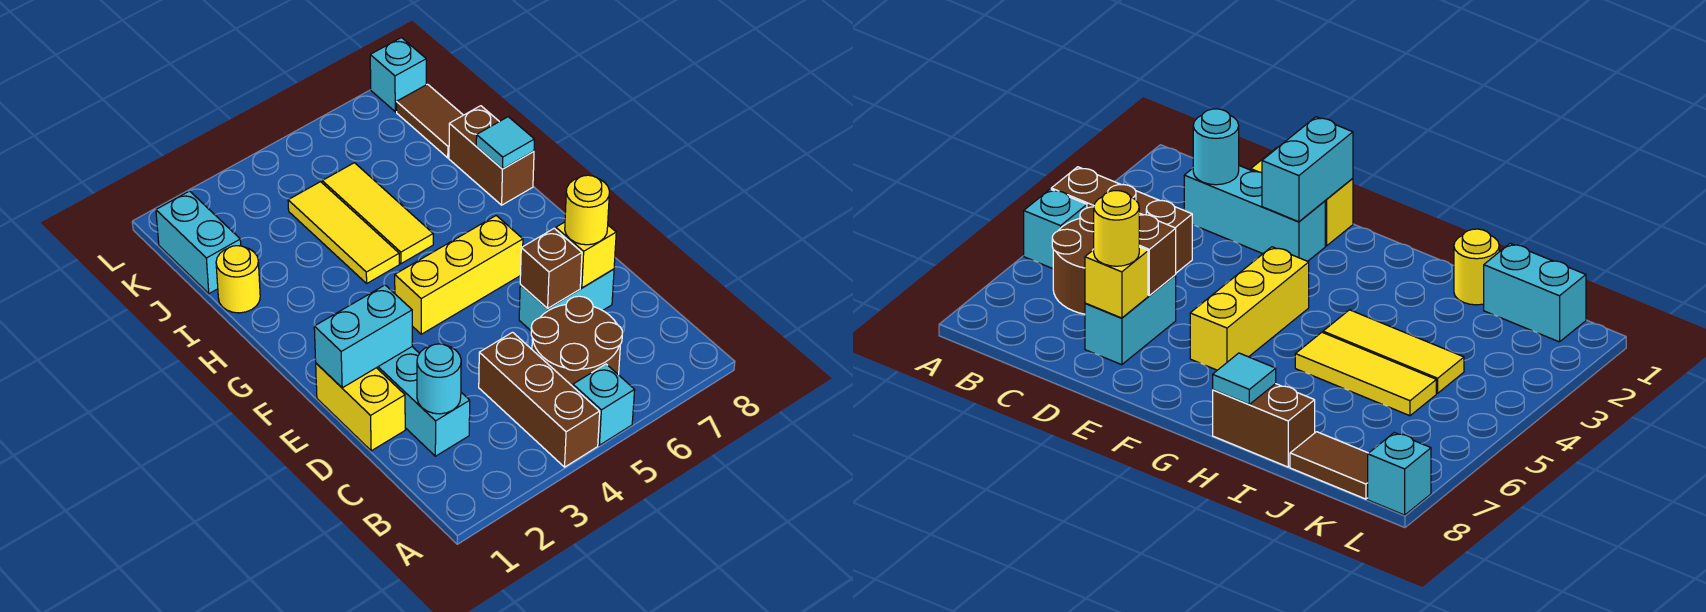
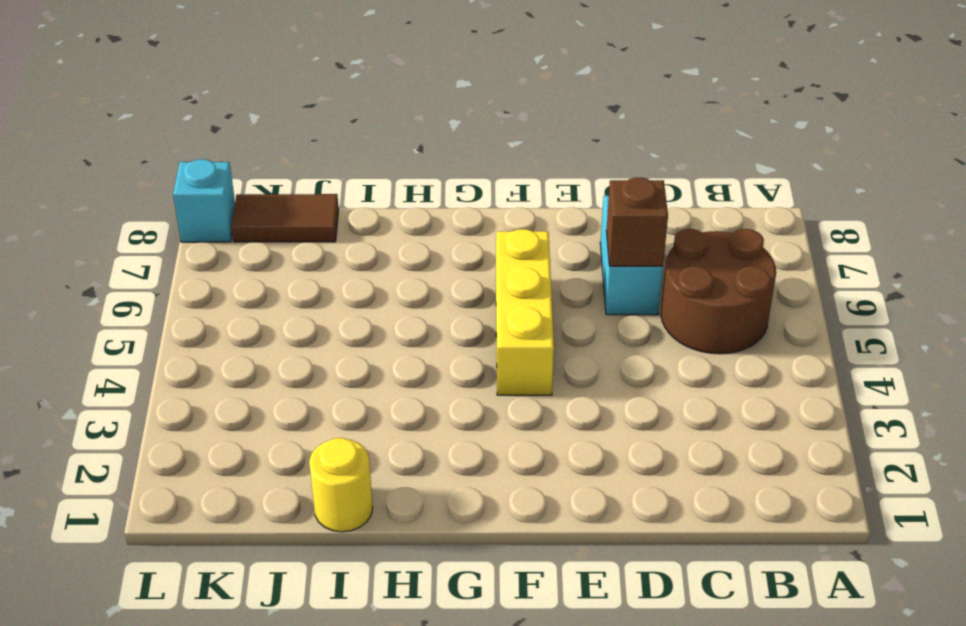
none -> brown brick A4:C4 level 1
none -> cyan brick A5 level 1
none -> cyan brick C2:E2 level 1

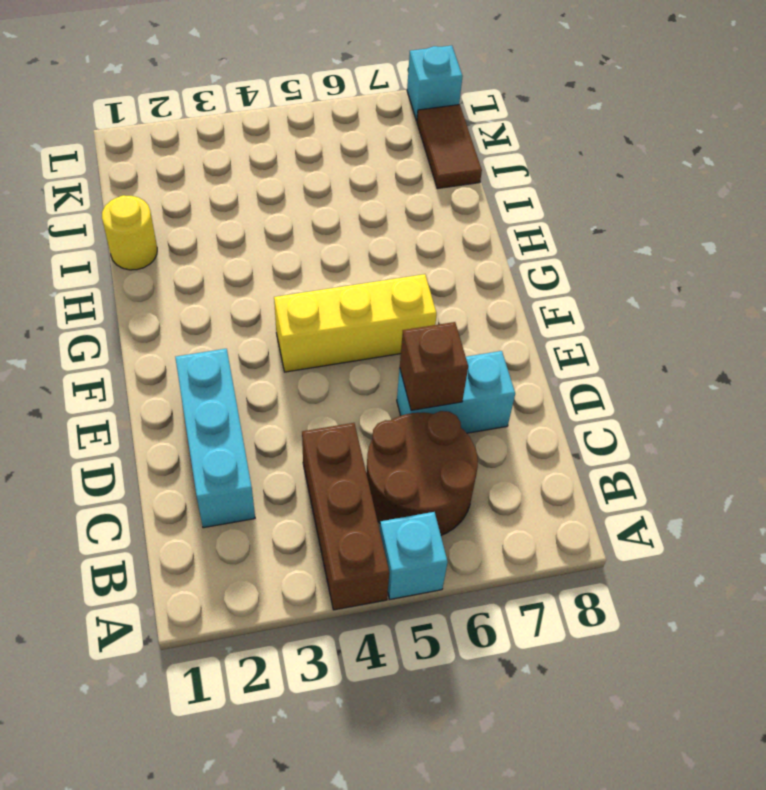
none -> yellow brick D1:E1 level 1
none -> yellow tile H4:J4 level 1
none -> yellow tile H5:J5 level 1

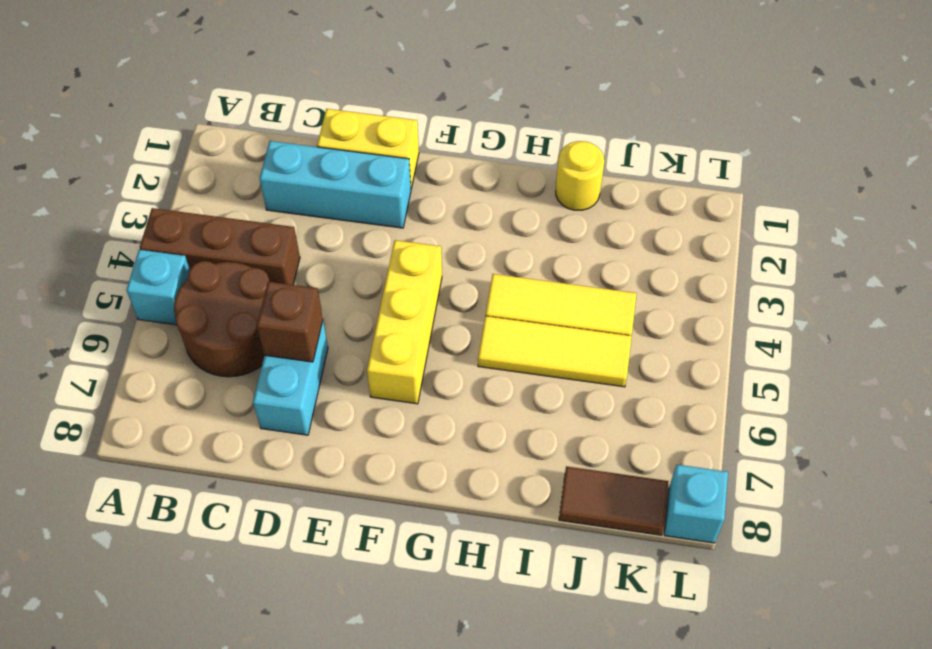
none -> brown brick H8:I8 level 1
none -> cyan brick J1:K1 level 1
none -> cyan round brick C2 level 2

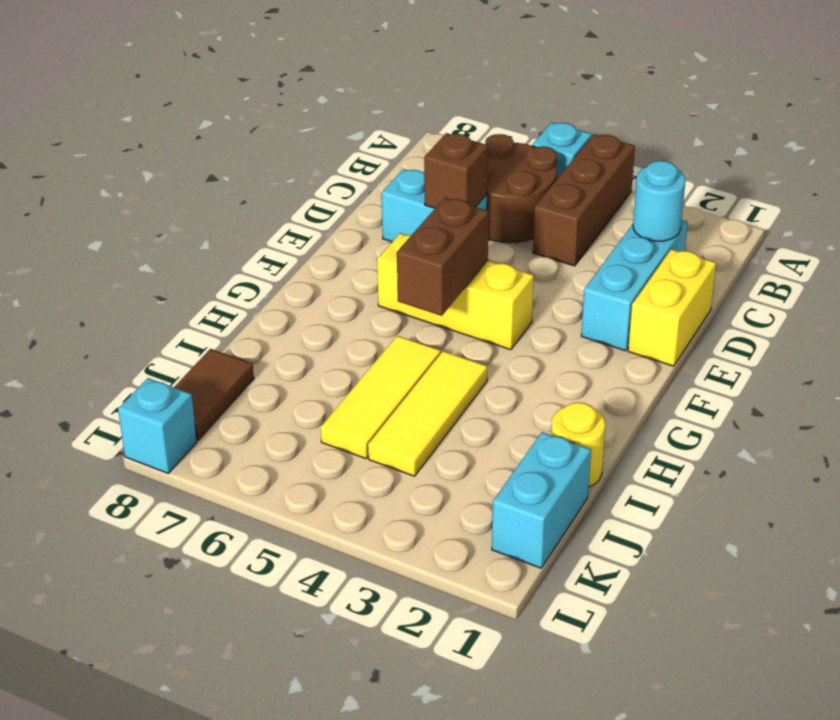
brown brick F5:G5 level 2 -> brown brick H8:I8 level 1
none -> yellow brick D7 level 2
none -> cyan brick E1:E2 level 2
none -> cyan tile H8 level 2

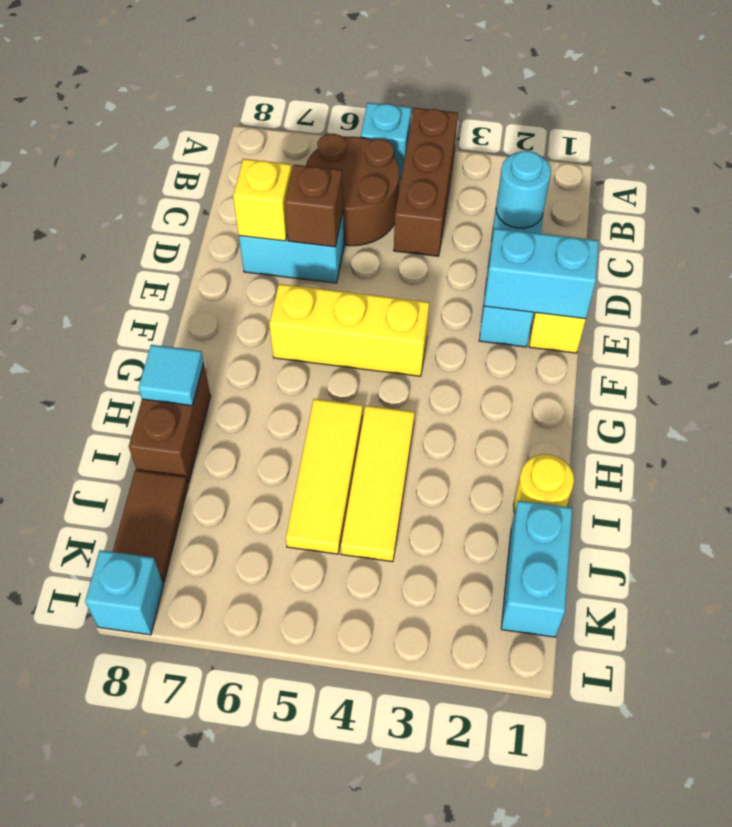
none -> yellow round brick D7 level 3

